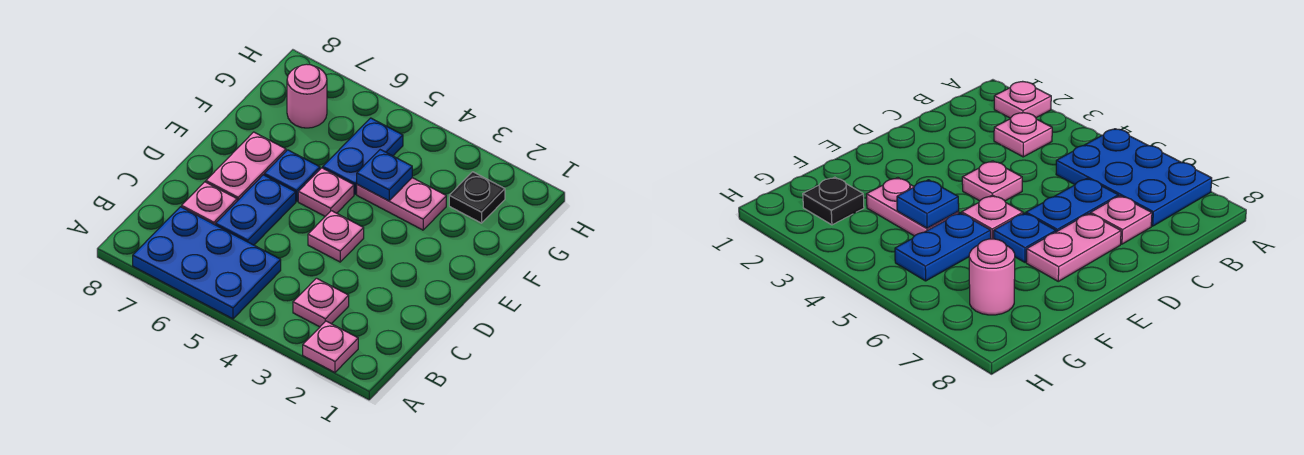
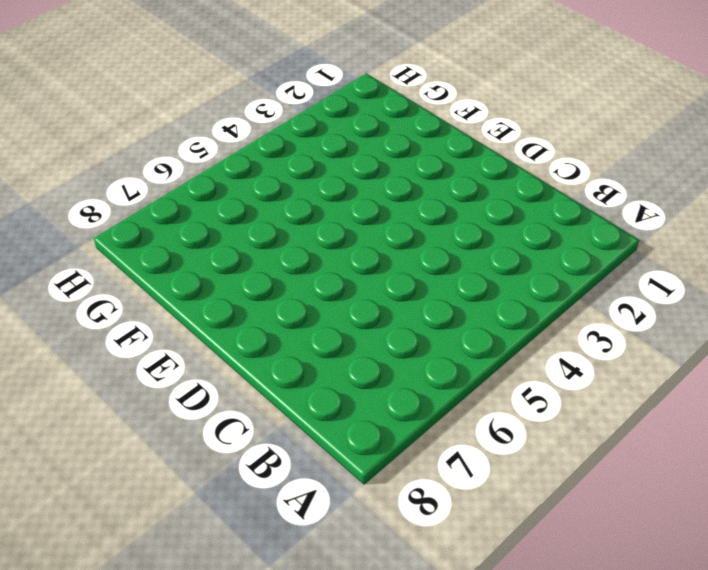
none -> pink plate A2 level 1
none -> blue plate A5:B7 level 1
none -> pink plate B3 level 1

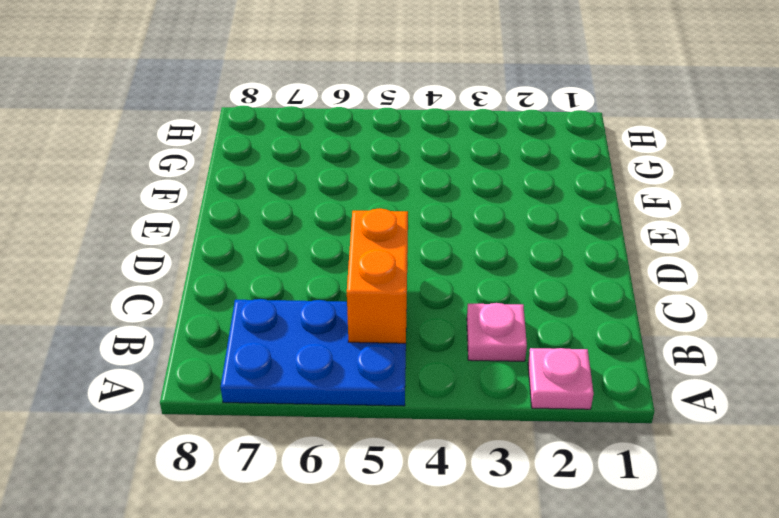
orange brick B5:C5 level 2 -> none
none -> blue plate C6:D6 level 1
none -> pink plate C7 level 1
none -> pink plate D4 level 1

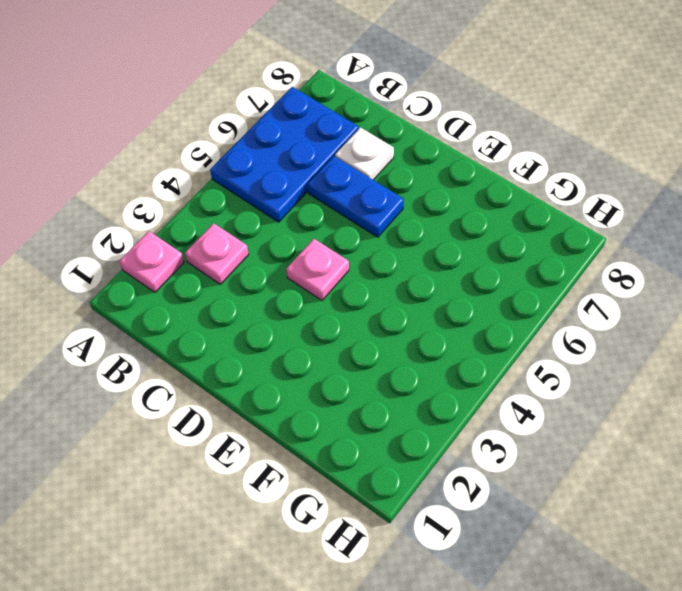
white plate C7 level 1 -> pink plate C7 level 1
none -> pink plate D7:E7 level 1
none -> pink plate E5 level 1
none -> blue plate E6 level 1

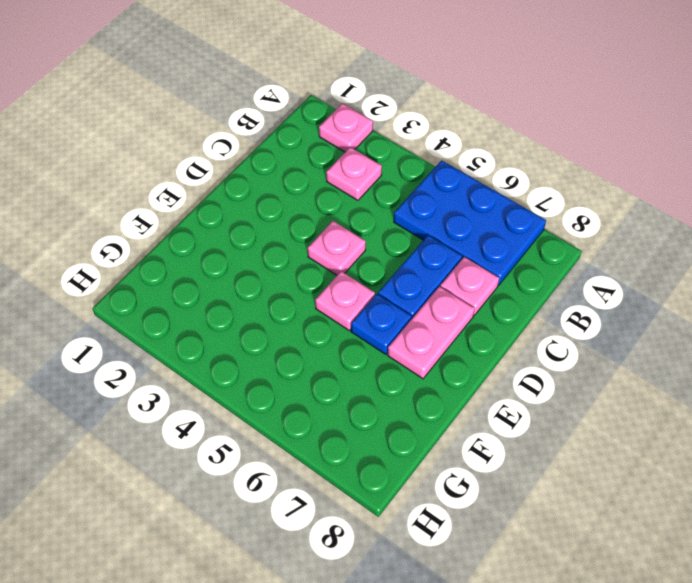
none -> pink plate F3:F4 level 1
none -> blue plate F5:G5 level 1
none -> black plate G2 level 1

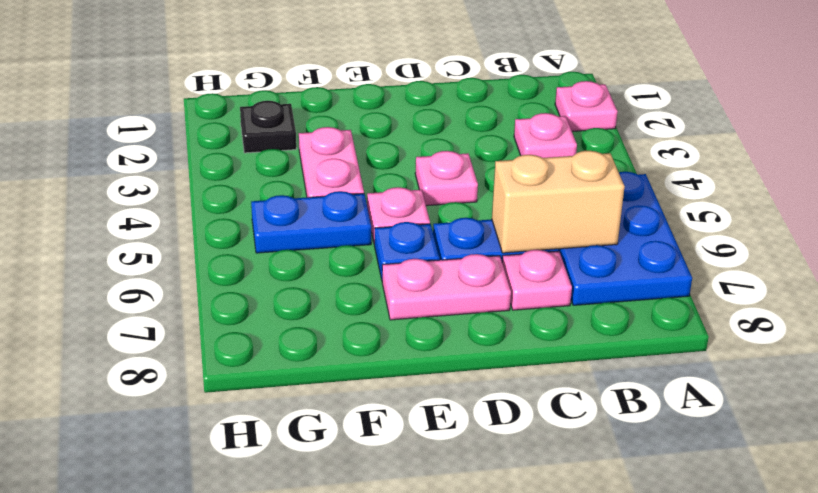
tan brick B6:C6 level 2 -> none
none -> pink round brick G7 level 1
none -> blue plate F4 level 2

